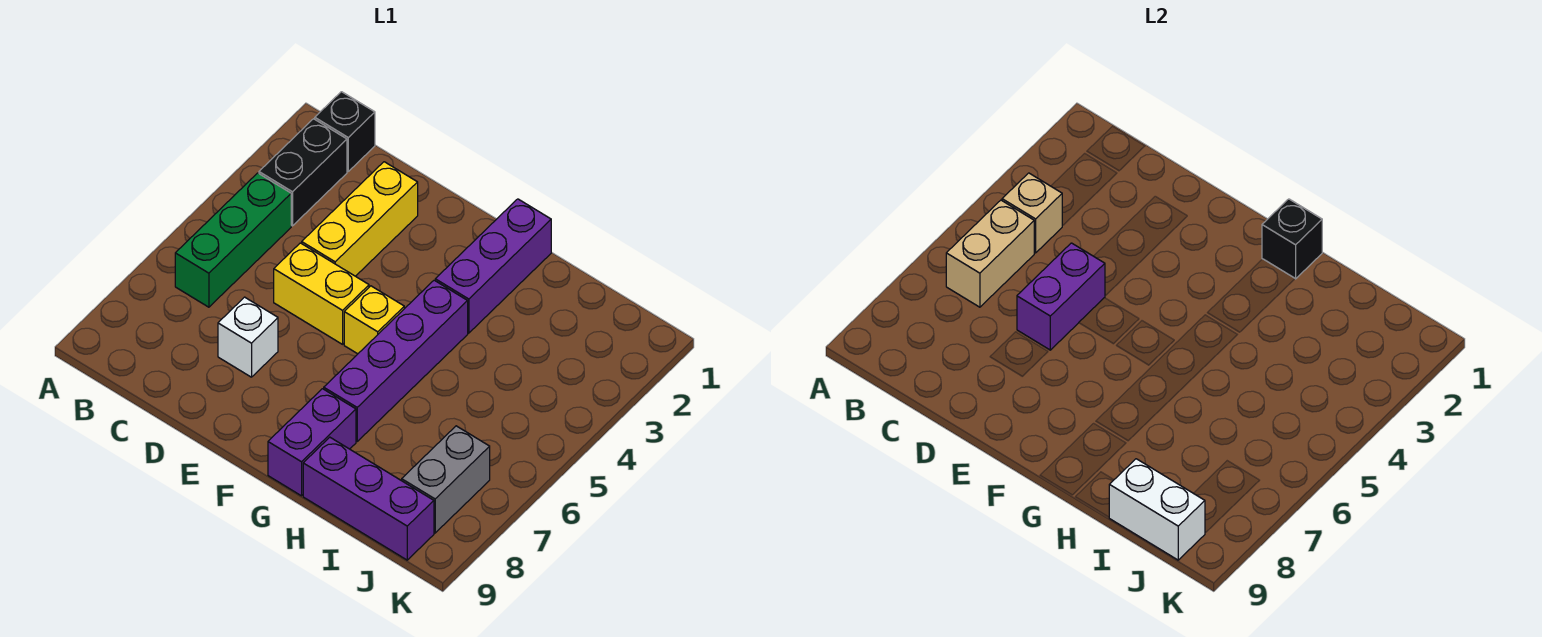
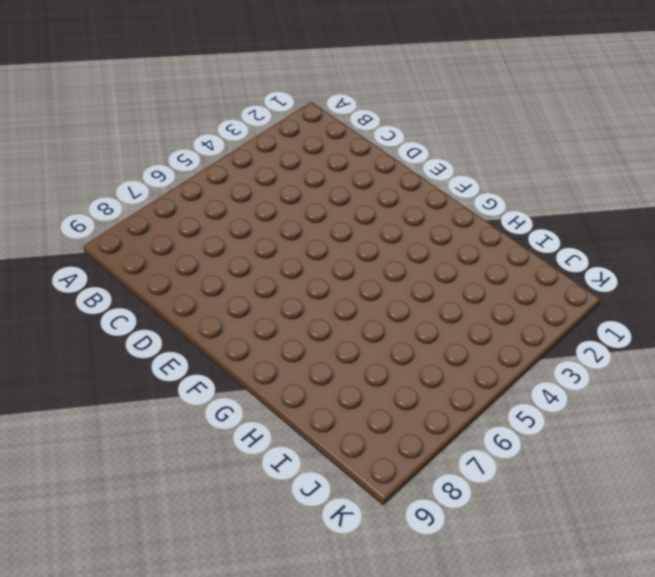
none -> black brick B1 level 1
none -> black brick B2:B3 level 1
none -> green brick B4:B6 level 1

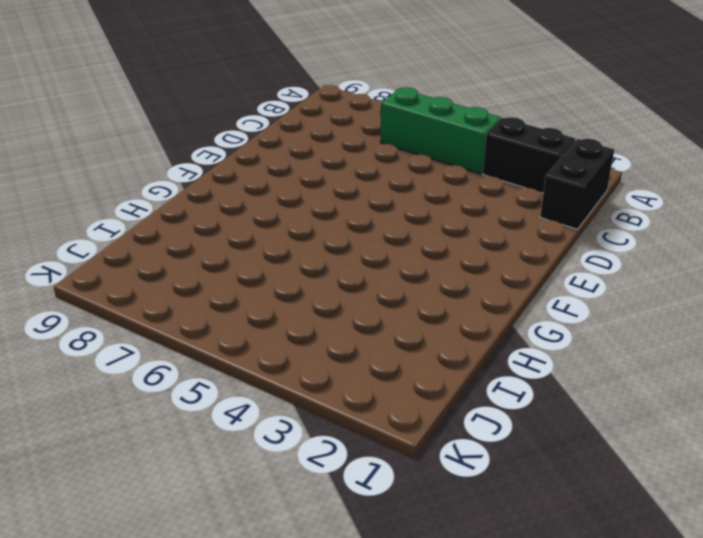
black brick B1:C1 level 1 -> black brick B1 level 1
none -> yellow brick D2:D4 level 1
none -> yellow brick D5:E5 level 1
none -> white brick D7 level 1

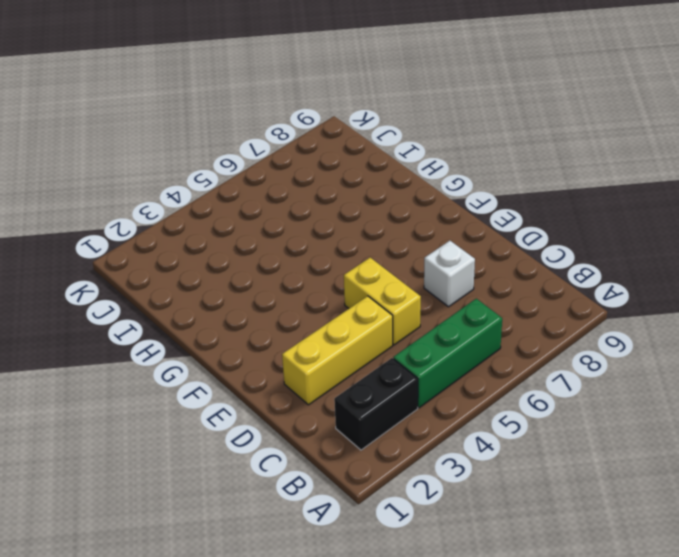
none -> black brick B1 level 1
none -> yellow brick F5 level 1
none -> purple brick G1:G3 level 1

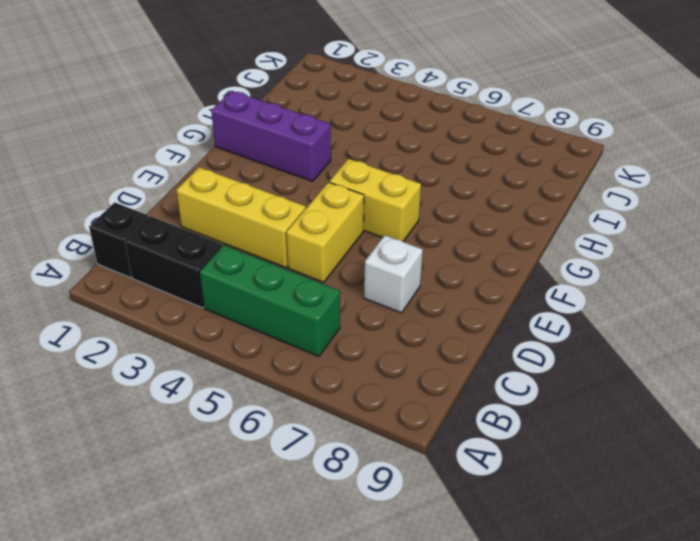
yellow brick F5:F6 level 1 -> yellow brick F5 level 1
none -> purple brick G4:G7 level 1
none -> purple brick G8:G9 level 1
none -> purple brick H9:J9 level 1

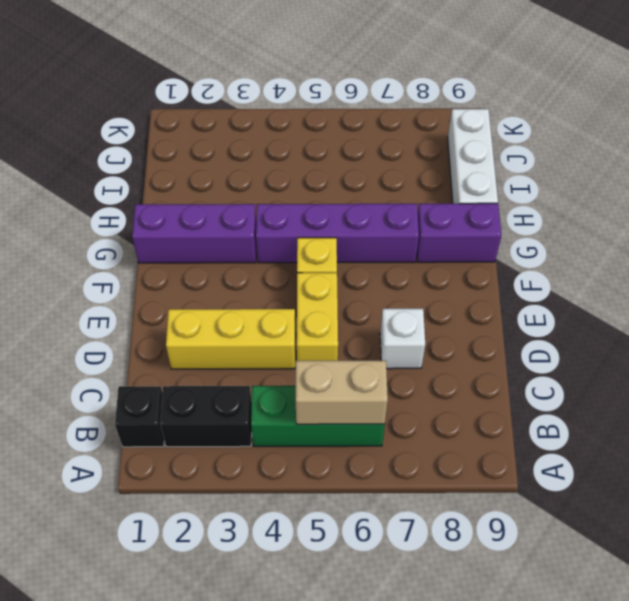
white brick H9:J9 level 1 -> purple brick H9:J9 level 1
none -> grey brick J7:J8 level 1
none -> tan brick B4 level 2
none -> purple brick D5:D6 level 2

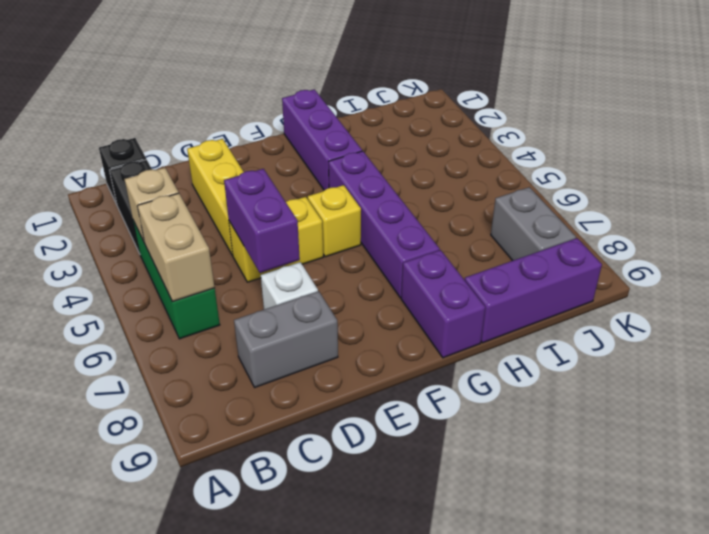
grey brick C8:D8 level 1 -> none
none -> black brick G1 level 2
none -> white brick I9:J9 level 2

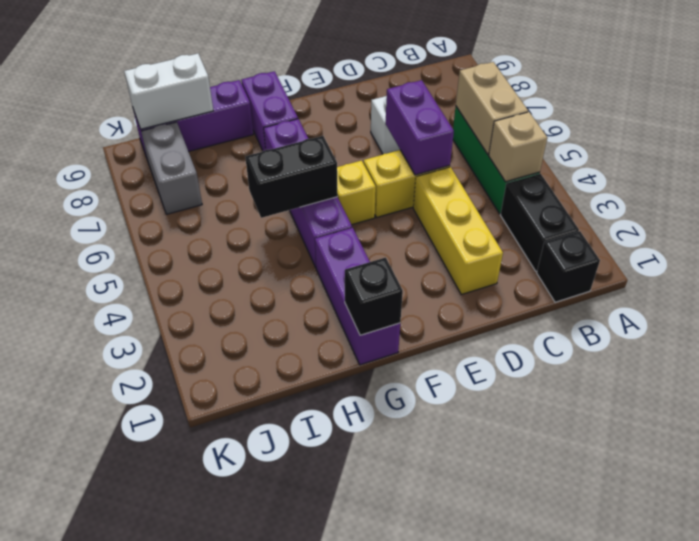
black brick G5:H5 level 2 -> none

